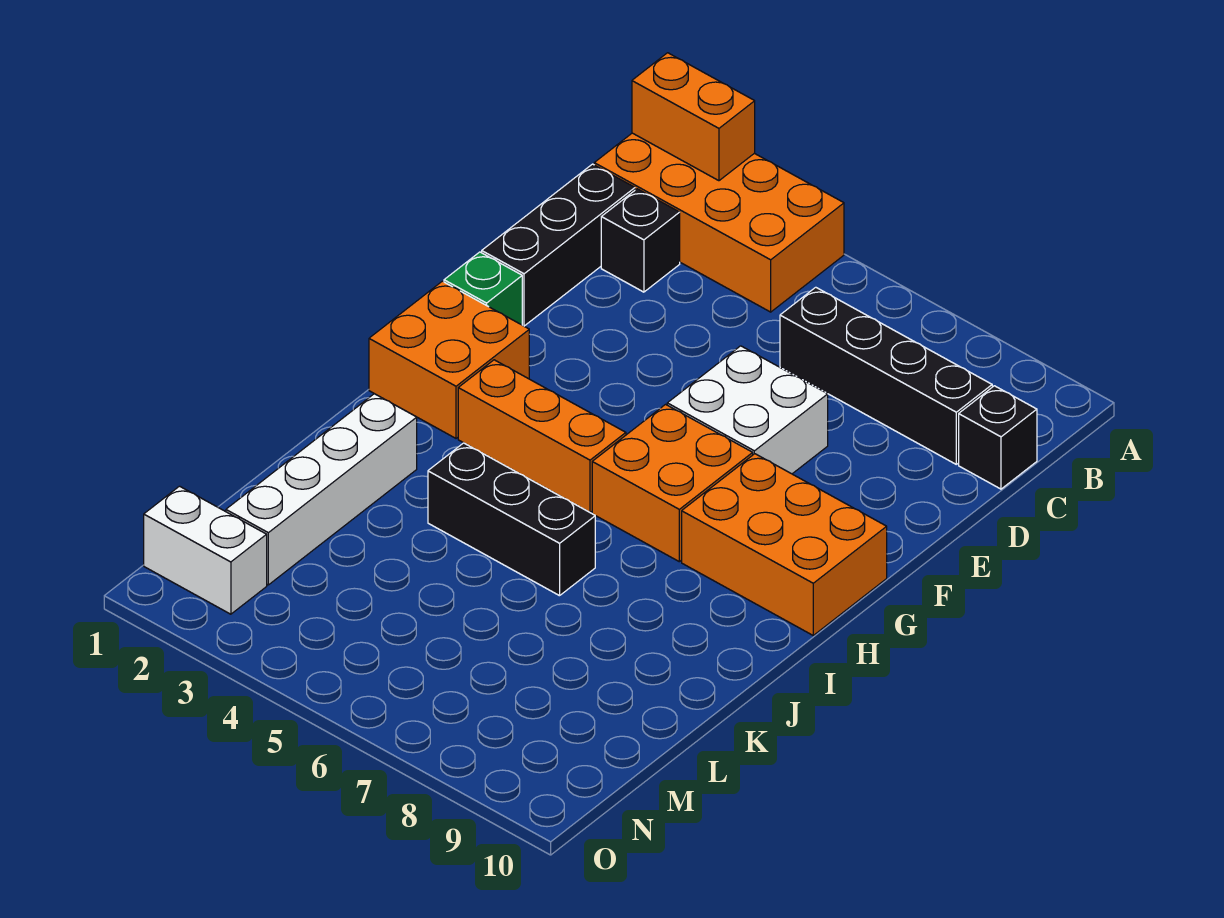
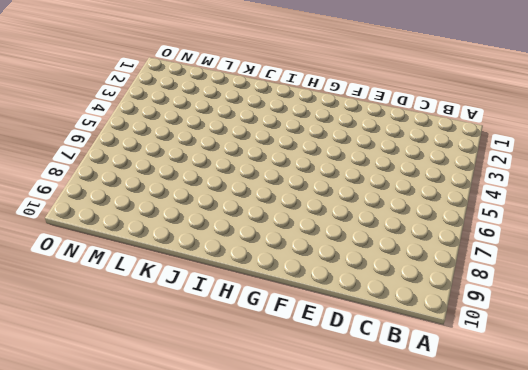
none -> orange brick A1:B4 level 1
none -> black brick C1:E1 level 1
none -> black brick C2 level 1

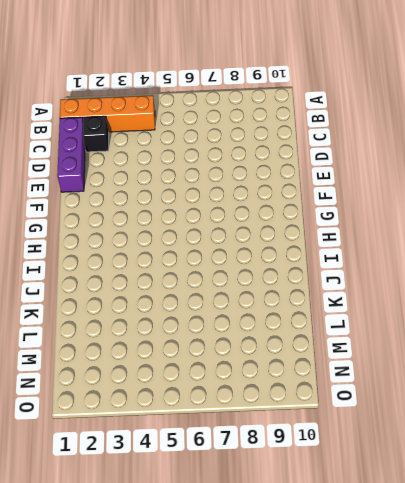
orange brick B1:B4 level 1 -> orange brick A1:B4 level 1
purple brick C1:E1 level 1 -> black brick C1:E1 level 1
none -> black brick C6:C9 level 1
none -> black brick C10 level 1
none -> white brick E6:F7 level 1

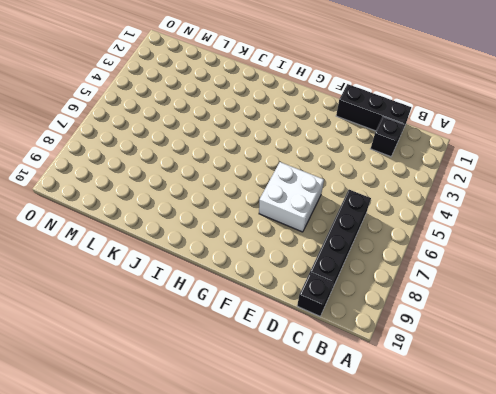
none -> orange brick A1:B4 level 1
none -> green brick F1 level 1
none -> orange brick G1:H2 level 1

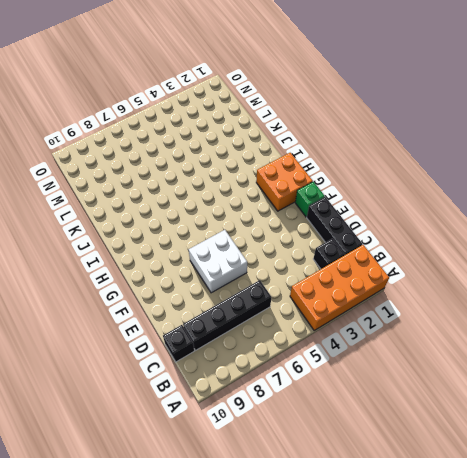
none -> orange brick G6:H7 level 1
none -> orange brick G8:H10 level 1
none -> orange brick H3:H5 level 1

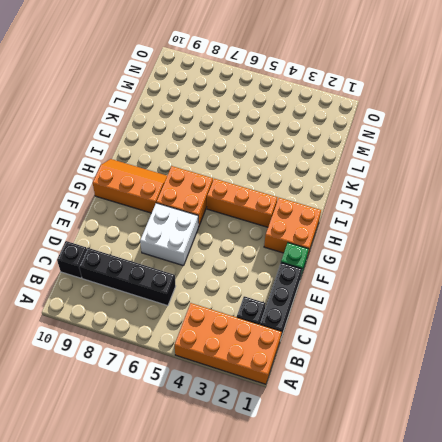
orange slope G8:H10 level 1 top G -> orange brick G8:H10 level 1
none -> white brick J2:M2 level 1
none -> black brick J4:J6 level 1
none -> white brick N1:N2 level 1

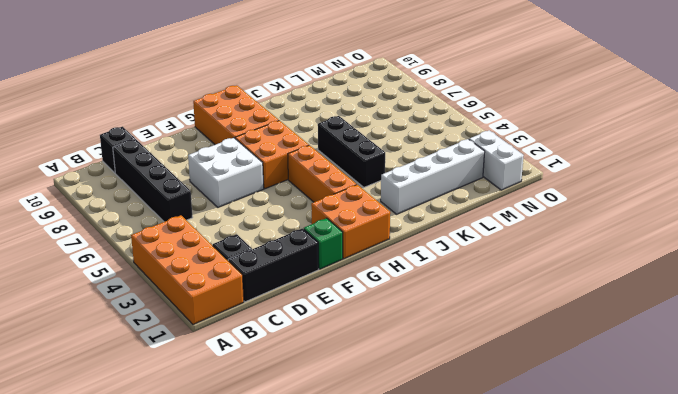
none -> orange brick A1:A2 level 2

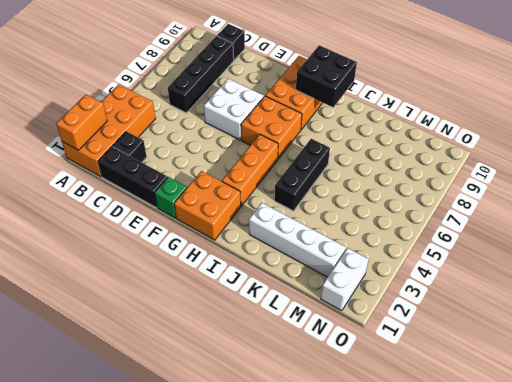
black brick H9:I10 level 2 -> none

